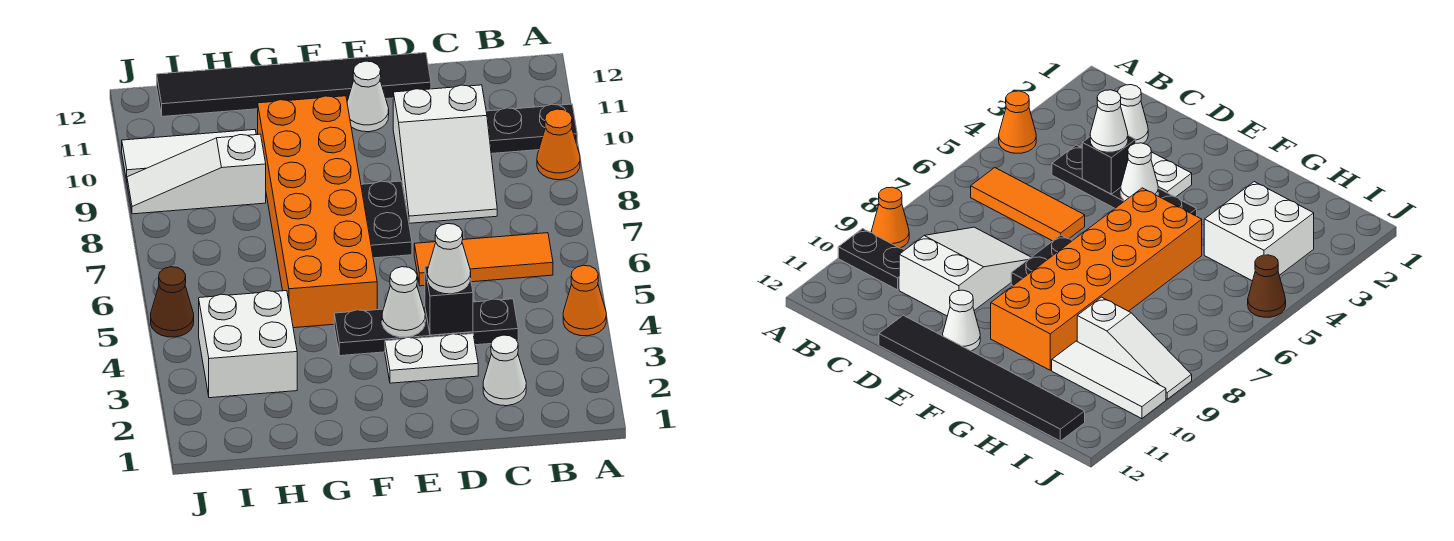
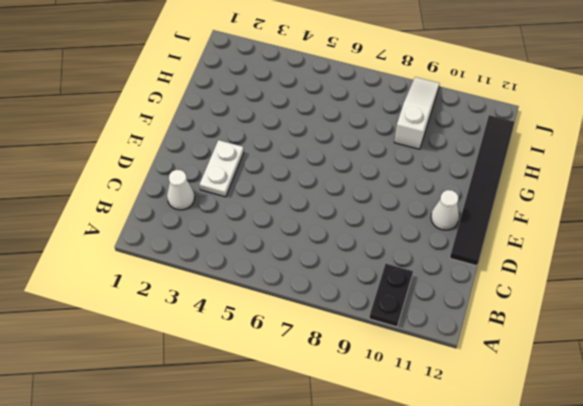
none -> orange cone A4 level 1
none -> orange cone A9 level 1
none -> orange tile B6:D6 level 1

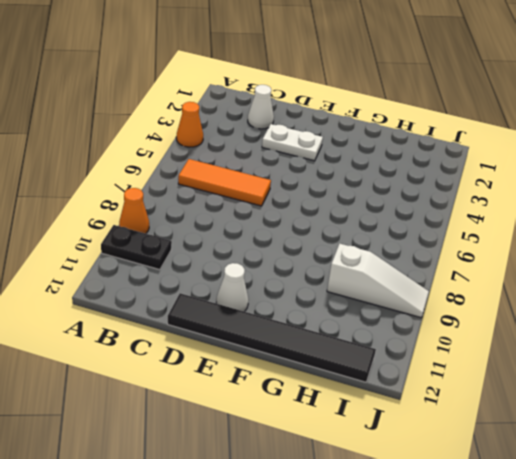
none -> black plate C4:F4 level 1
none -> white slope C8:D10 level 1 top 10
none -> black plate E7:E8 level 1

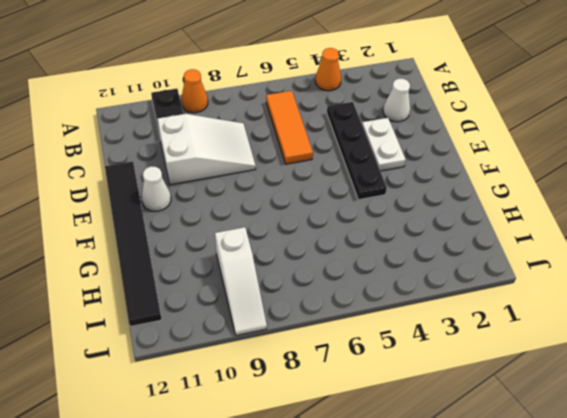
none -> black plate E7:E8 level 1
none -> orange brick F5:G10 level 1
none -> white brick H3:I4 level 1

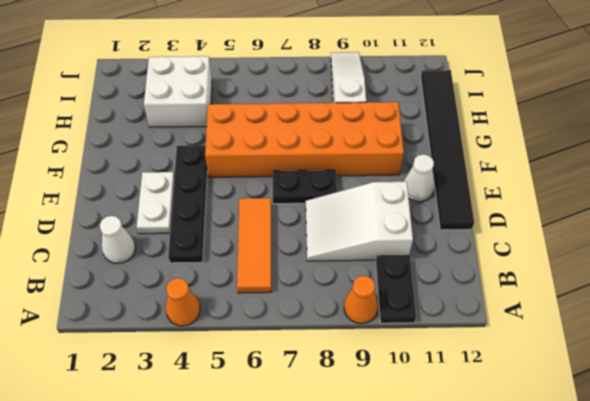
none -> white tile H10:J10 level 1
none -> brown cone J5 level 1
none -> black brick D4 level 2

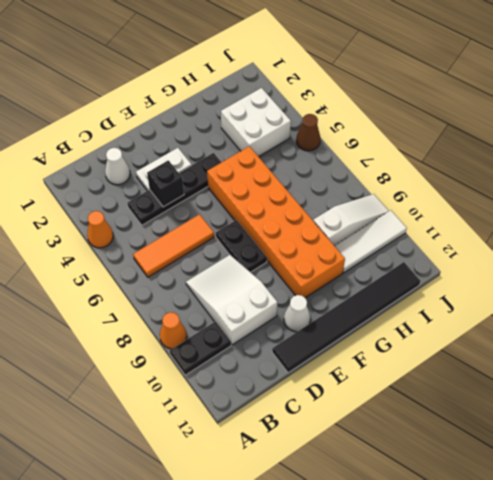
none -> white cone E4 level 2
none -> white cone D4 level 3

